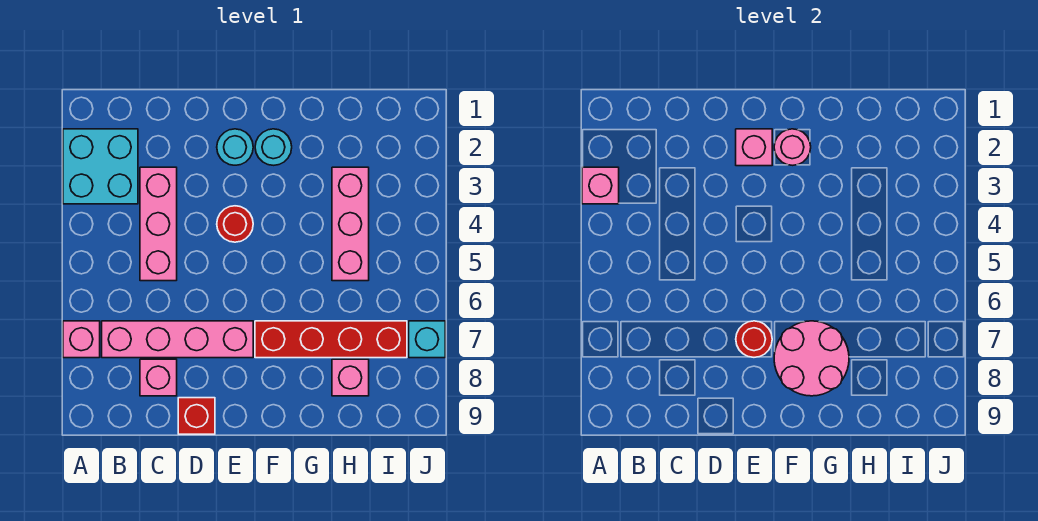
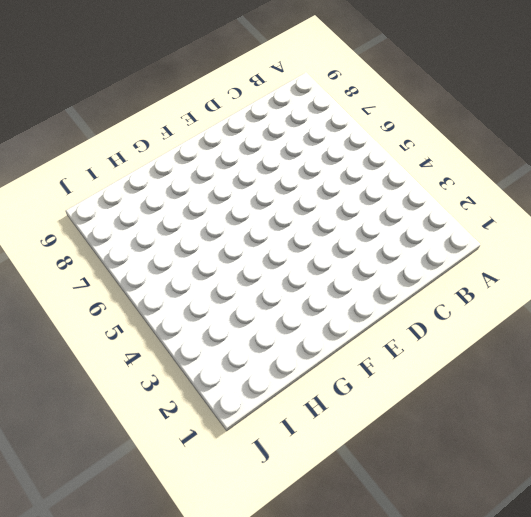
none -> cyan brick A2:B3 level 1
none -> pink brick A7 level 1
none -> pink brick B7:E7 level 1

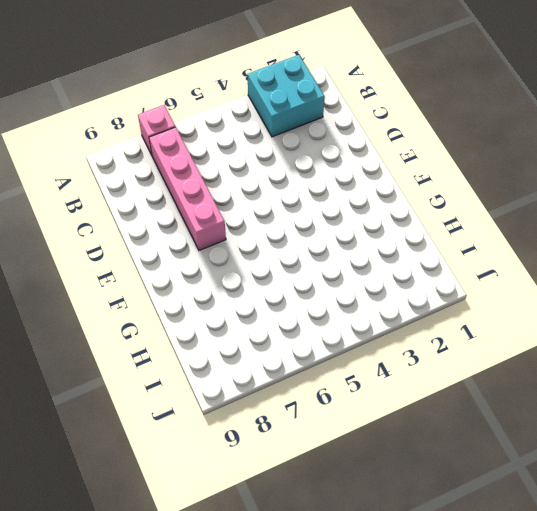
none -> pink brick C3:C5 level 1
none -> pink brick C8 level 1
none -> red brick D9 level 1

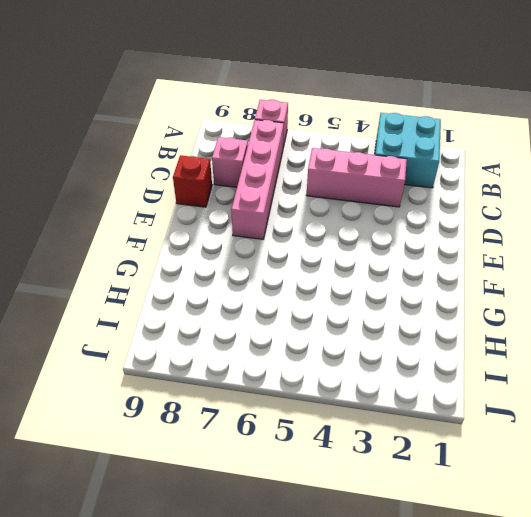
none -> cyan round brick E2 level 1
none -> red round brick E4 level 1
none -> cyan round brick F2 level 1

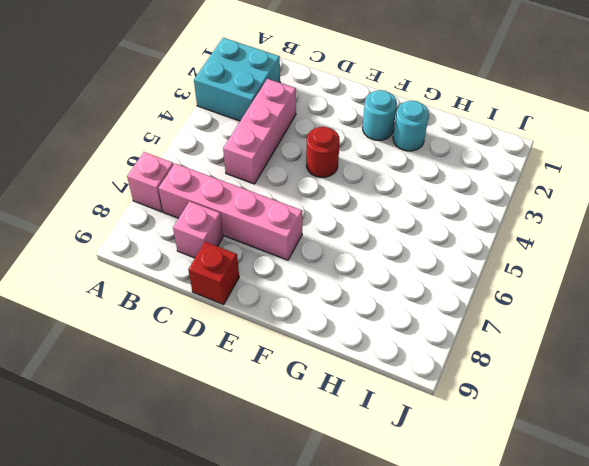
cyan round brick G2 level 1 -> cyan round brick E2 level 1
none -> red brick F7:I7 level 1
none -> pink brick H3:H5 level 1
none -> pink brick H8 level 1

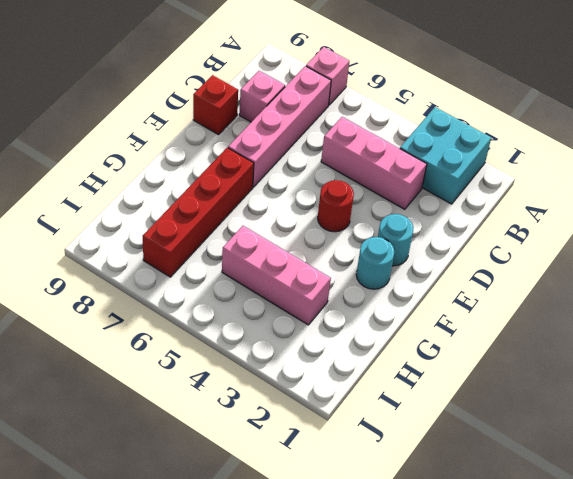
none -> pink brick H8 level 1
none -> cyan brick J7 level 1
none -> pink brick A3 level 2

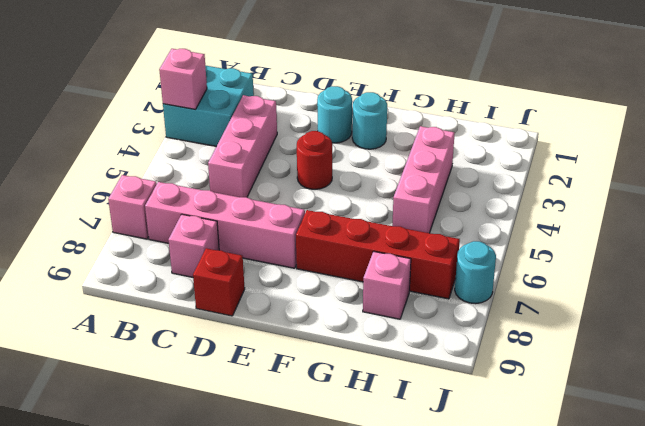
cyan round brick J7 level 1 -> cyan brick J7 level 1
none -> pink brick E2 level 2
none -> red round brick E7 level 2
none -> pink round brick F2 level 2

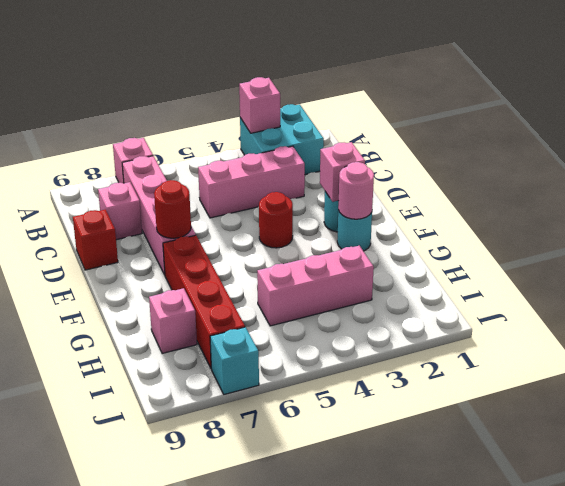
none -> pink round brick F7:G8 level 2

